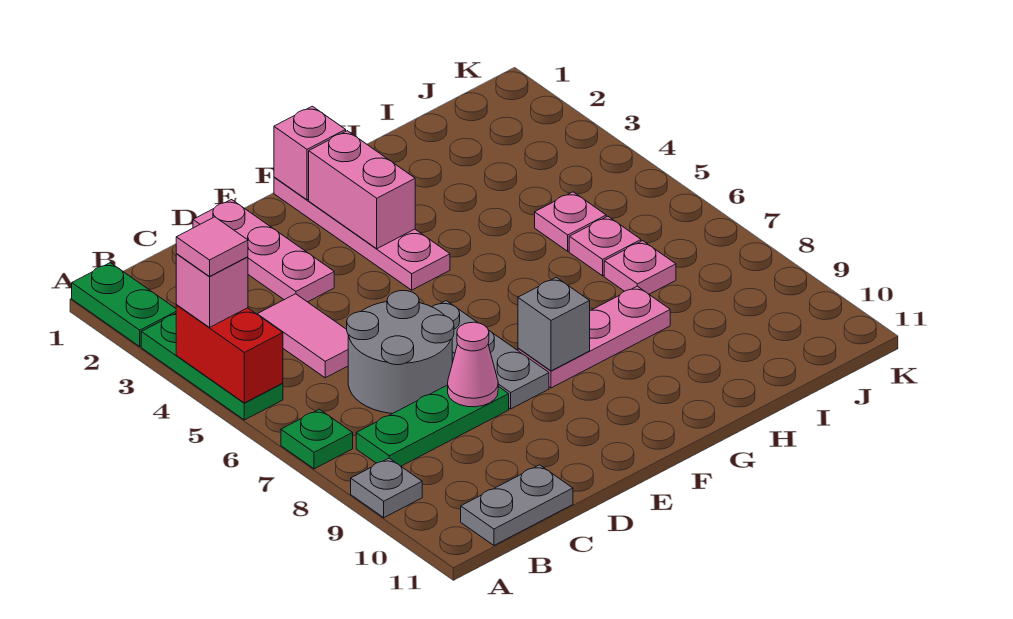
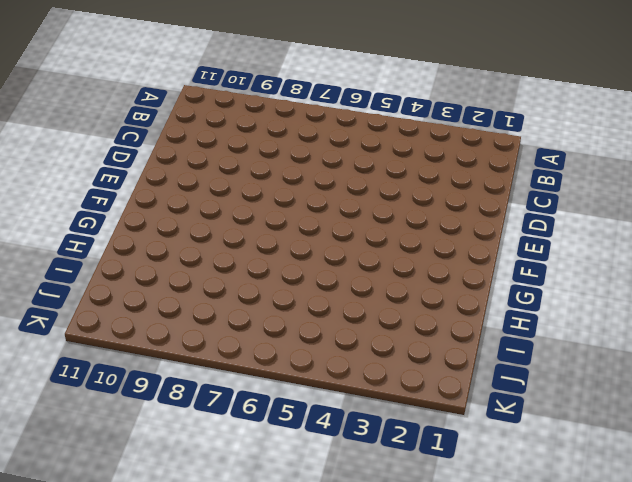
none -> green plate A1:A2 level 1
none -> green plate A3:A5 level 1
none -> green plate A7 level 1

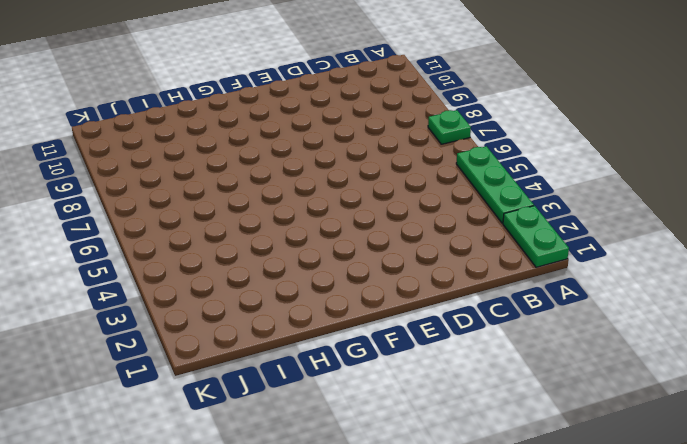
none -> grey plate A9 level 1
none -> green plate B8:D8 level 1
none -> grey plate B11:C11 level 1

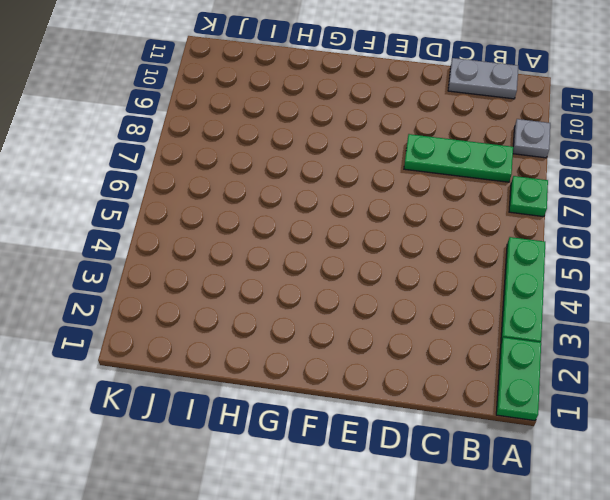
none -> pink tile C4:C5 level 1
none -> grey round brick C6:D7 level 1
none -> pink plate D1:D3 level 1

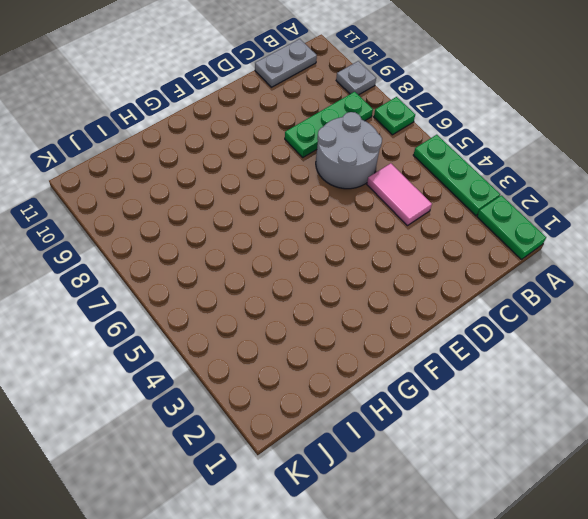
none -> pink plate D1:D3 level 1
none -> grey plate E6:E8 level 1
none -> pink plate F1:F4 level 1

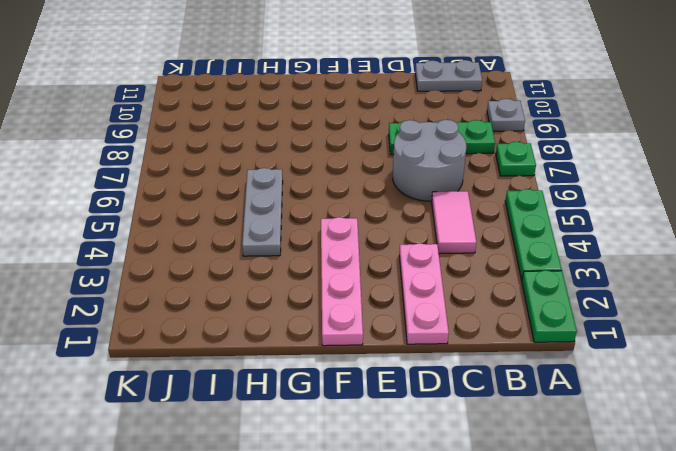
grey plate H4:H6 level 1 -> grey plate E6:E8 level 1
none -> pink plate F8:H8 level 1
none -> pink plate I5 level 1
none -> pink plate I6 level 1

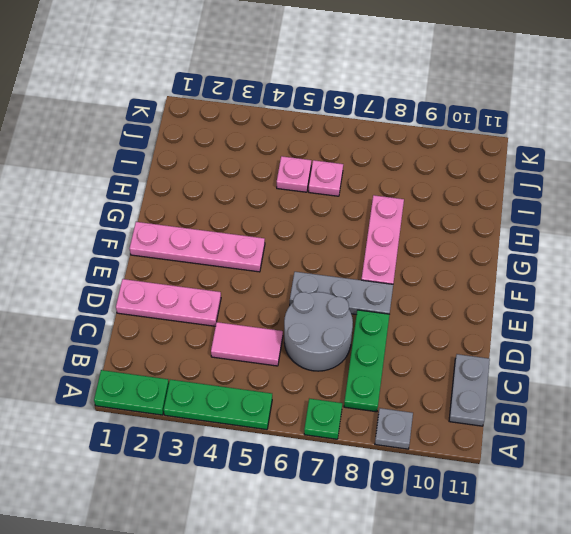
none -> pink plate I7 level 1
none -> red brick A4:A5 level 2
none -> pink cone D8 level 2

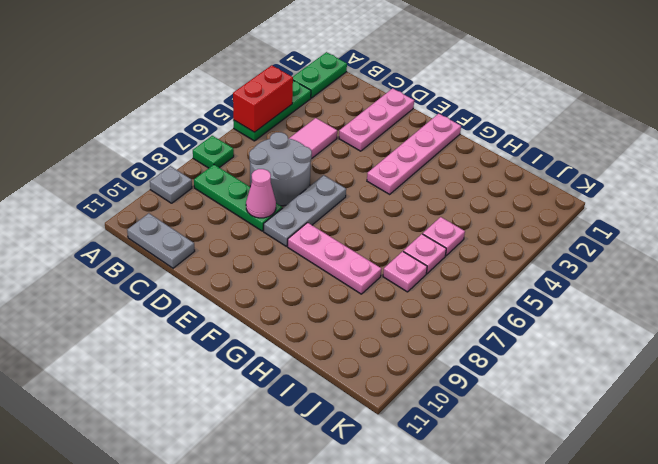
none -> pink brick F1 level 2
none -> pink brick F2:F3 level 2
none -> grey brick F8 level 2

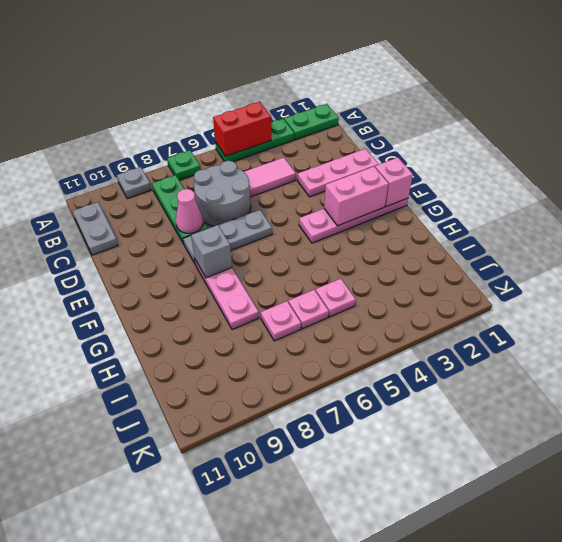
none -> pink brick A4 level 3
none -> pink tile A4 level 4

